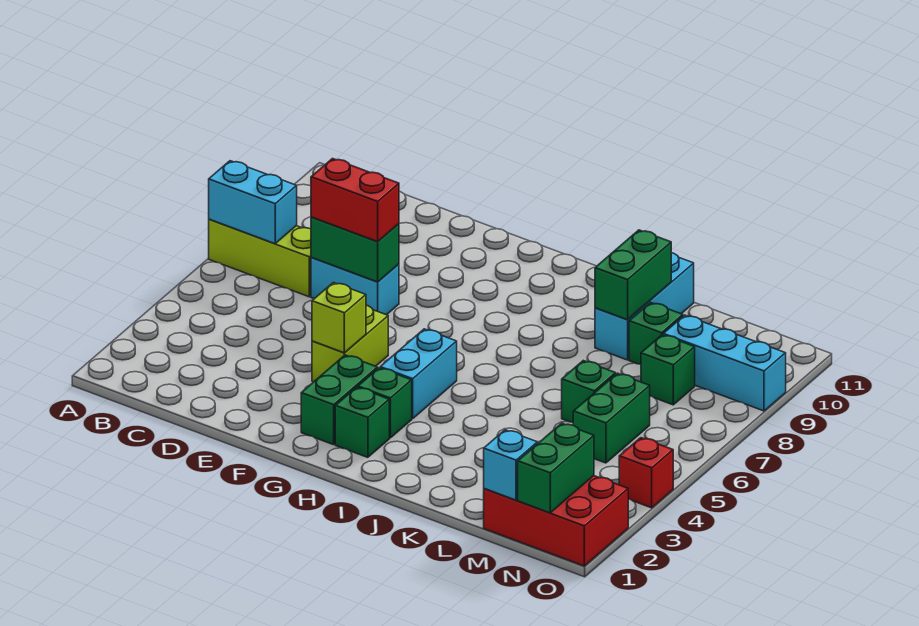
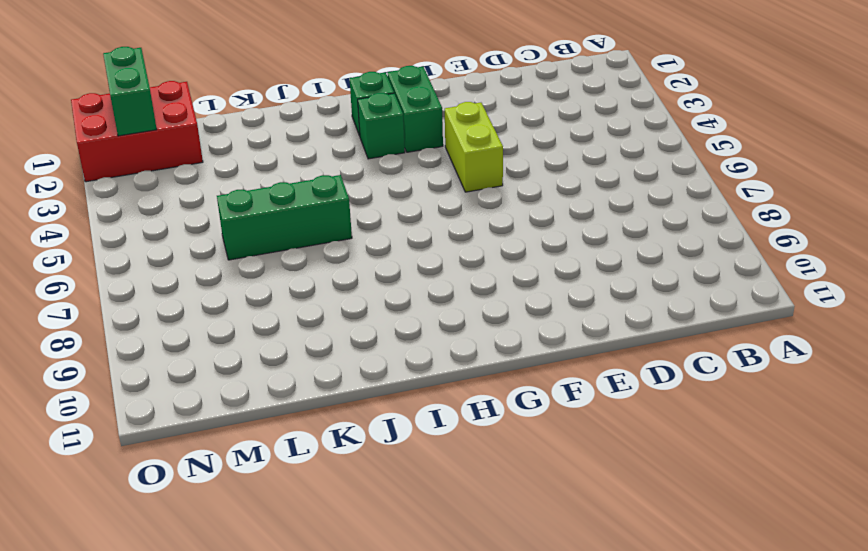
green brick J6:L6 level 1 -> green brick L6 level 1
none -> lime brick A7:C7 level 1
none -> cyan brick D7:E7 level 1
none -> cyan brick H4:H5 level 1

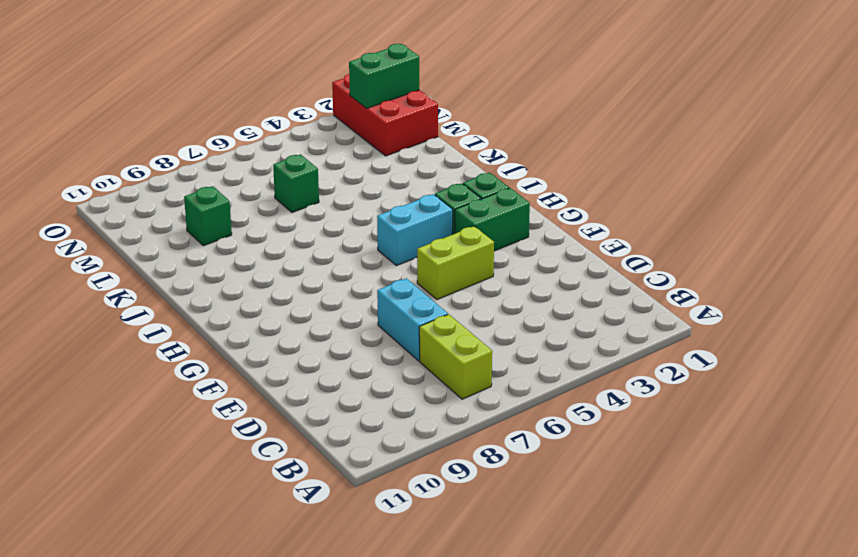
lime brick B7:C7 level 1 -> lime brick A7:C7 level 1
none -> cyan brick K9:K11 level 1
none -> green brick M5:M6 level 1
none -> green brick M8 level 1

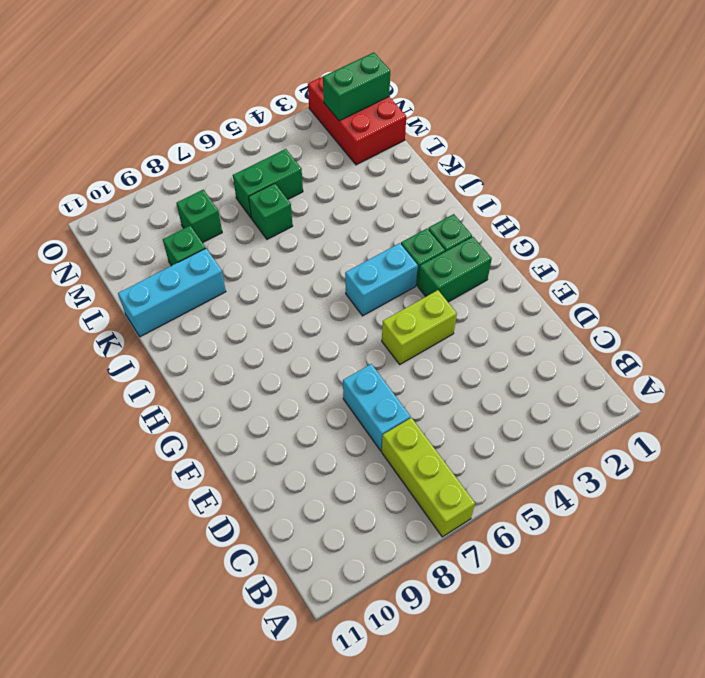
none -> cyan brick M9:O9 level 1
none -> red brick O4 level 1
none -> cyan brick A7:B7 level 2

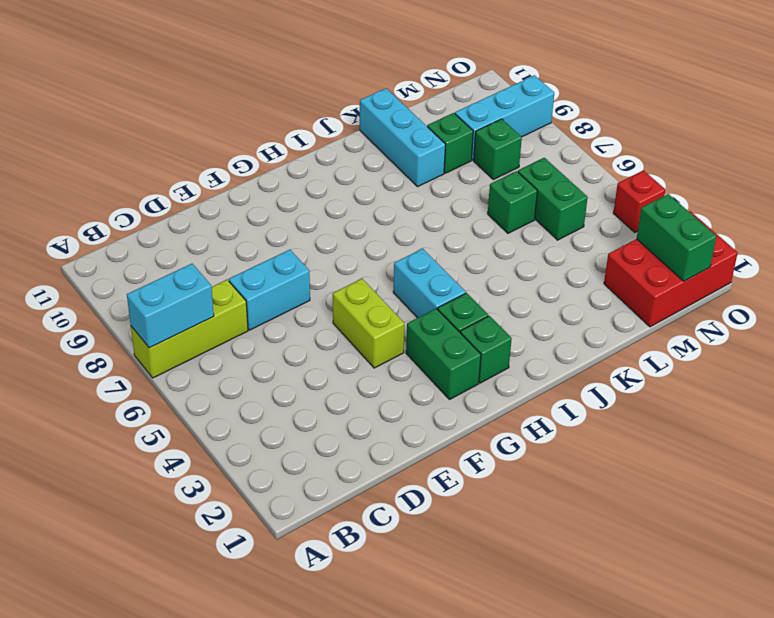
none -> green brick D7:E7 level 2
none -> lime brick F4 level 2
none -> green brick K9:K10 level 2

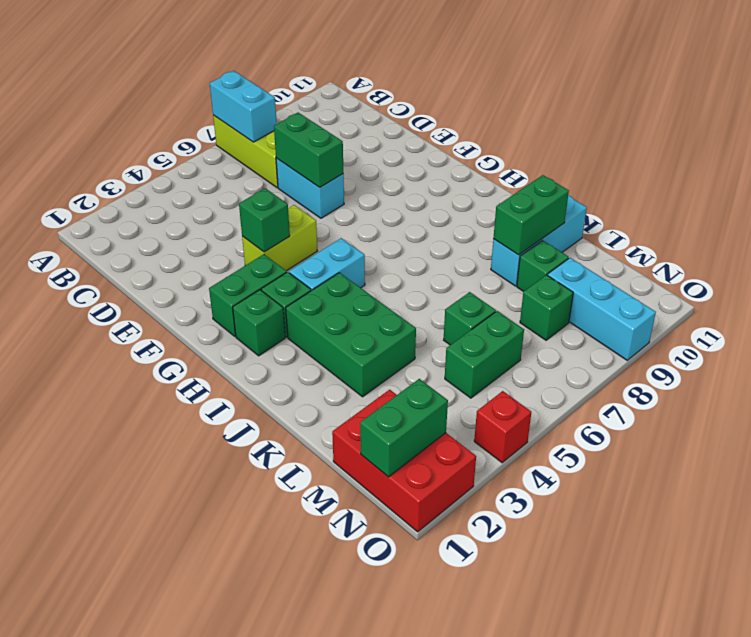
green brick F4 level 2 -> lime brick F4 level 2
green brick I3:K4 level 1 -> none
none -> cyan brick M1 level 2
none -> red brick D7:E7 level 3

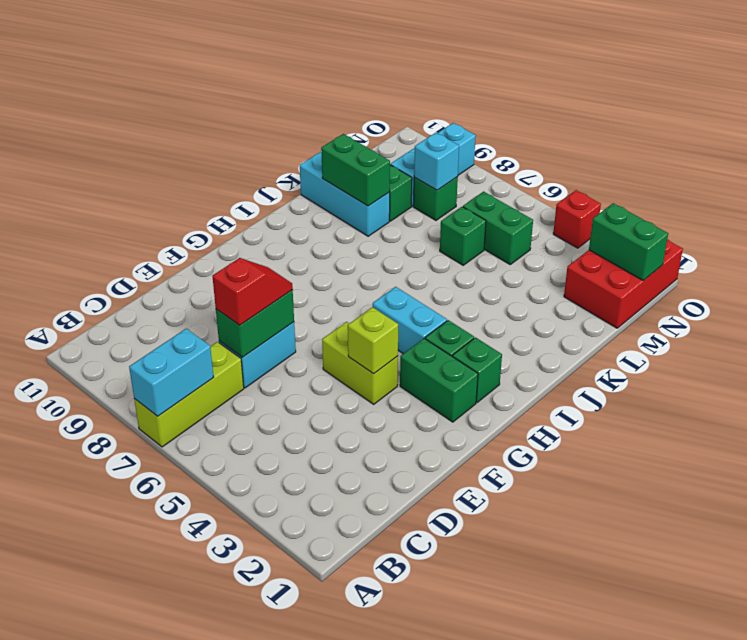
red slope D7:E7 level 3 top D -> red brick D7:E7 level 3
cyan brick M8 level 2 -> cyan brick M1 level 2

